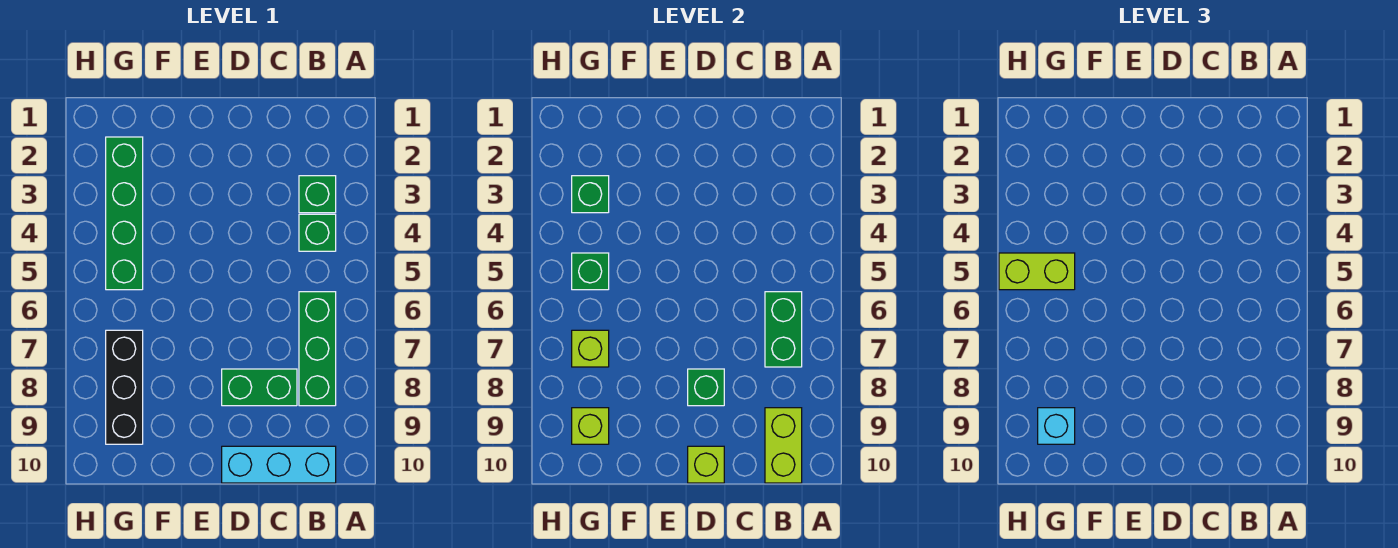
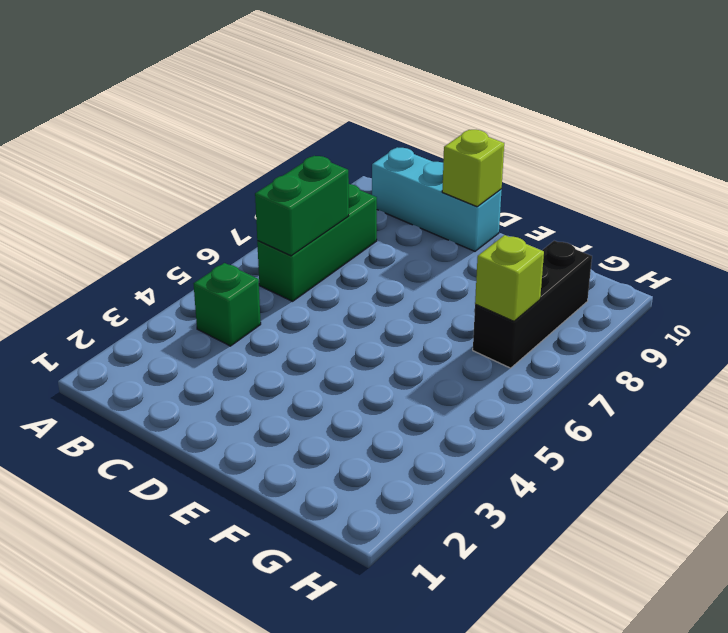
none -> green brick B3 level 1
none -> green brick C8:D8 level 1
none -> green brick G2:G5 level 1

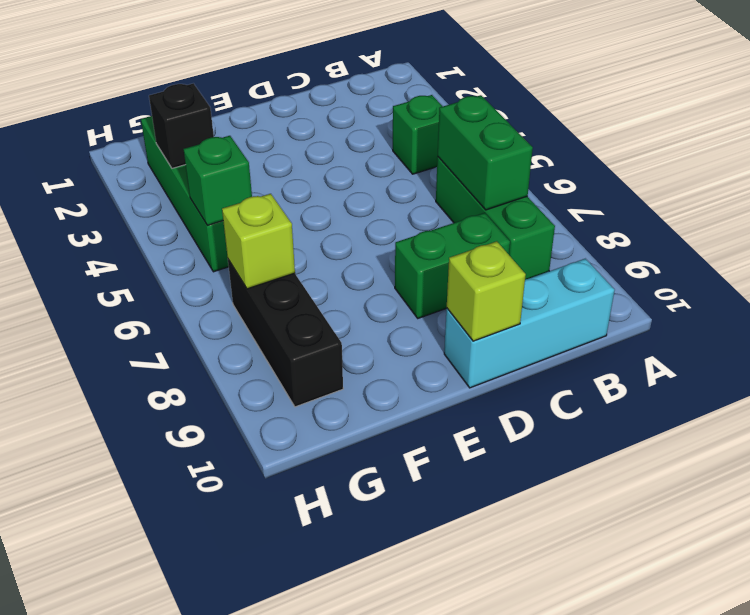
black brick G3 level 2 -> green brick G3 level 2
none -> green brick B3 level 1
none -> lime brick B9:B10 level 2
none -> green brick D8 level 2

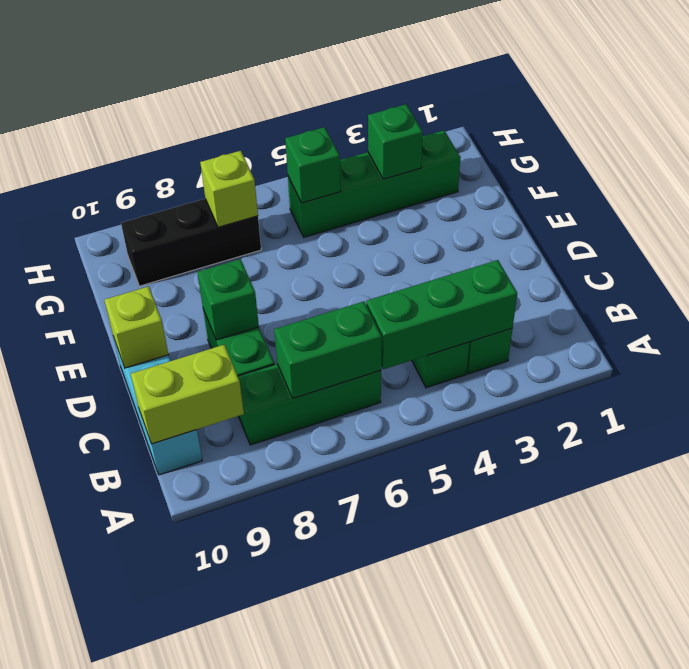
green brick B3:B5 level 2 -> none
none -> lime brick G9 level 2
none -> lime brick G5:H5 level 3
none -> cyan brick G9 level 3

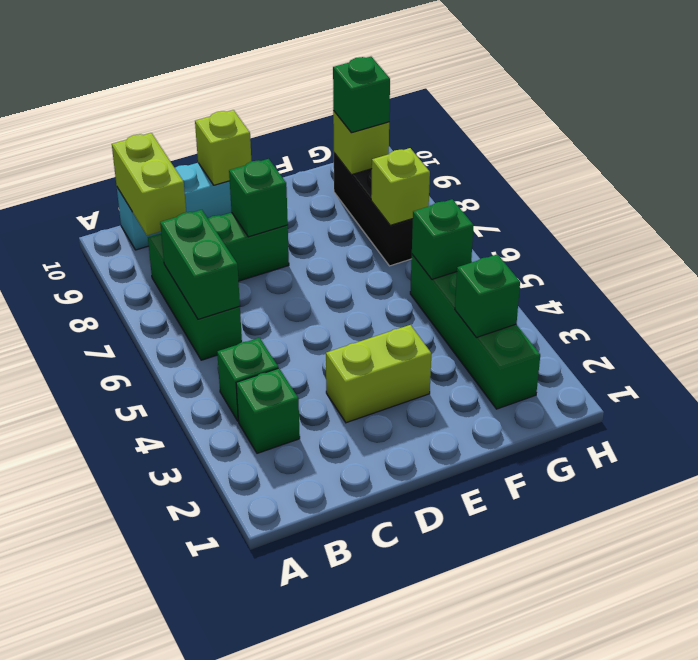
lime brick D3:E3 level 1 -> lime brick G5:H5 level 3
green brick G9 level 3 -> cyan brick G9 level 3

